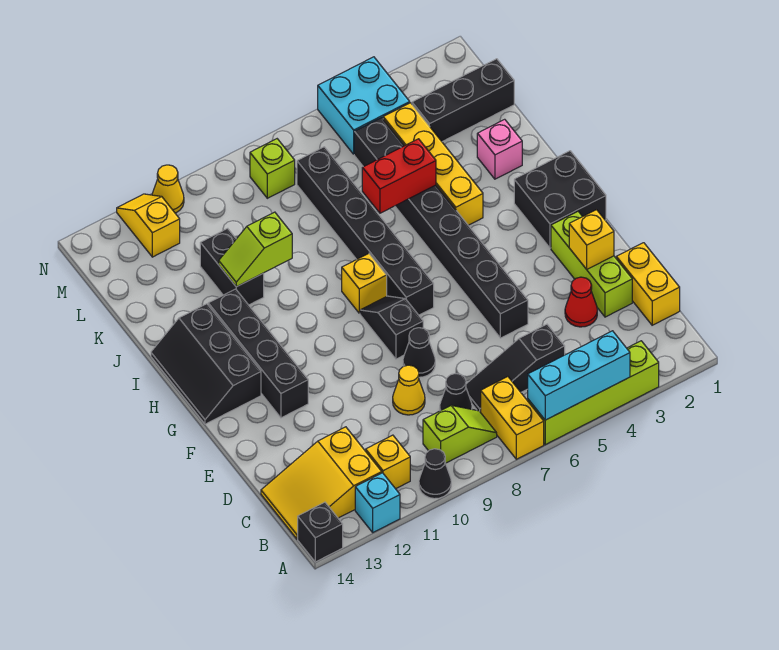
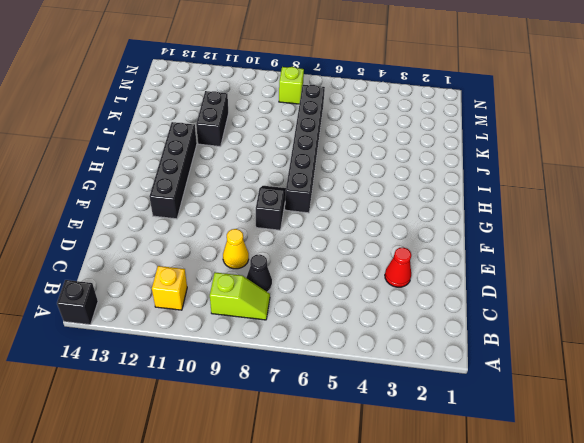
none -> lime brick A3:A6 level 1
none -> yellow brick A7:B7 level 1
none -> black cone A10 level 1
none -> cyan brick A12 level 1

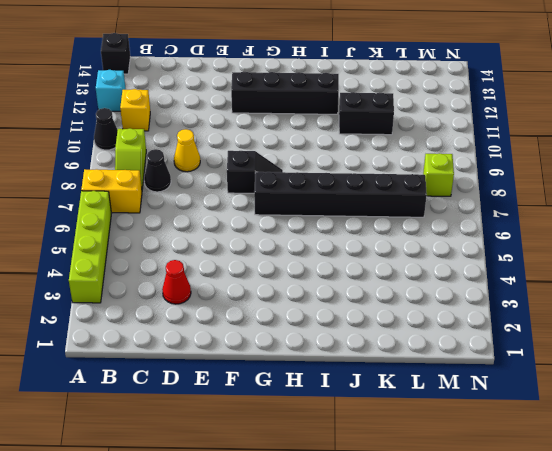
none -> yellow slope B12:C14 level 1 top 12
none -> yellow brick C1:D1 level 1
none -> black slope C5:C7 level 1 top 5
none -> lime brick D2:F2 level 1

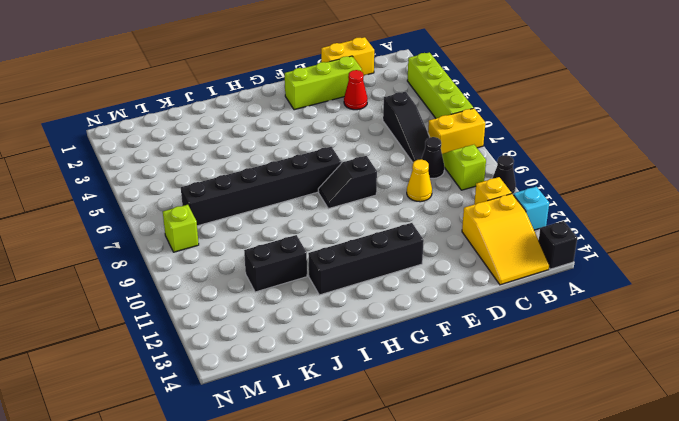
none -> black brick E5:L5 level 1
none -> black cone E8 level 1
none -> black brick G1:H2 level 1
none -> black slope G13:I14 level 1 top 13

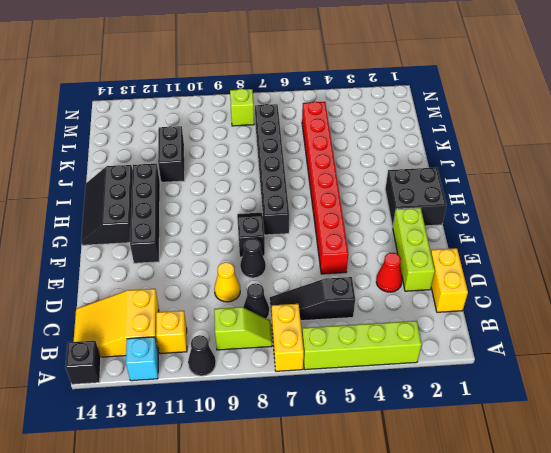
red brick E5:L5 level 1 -> black brick E5:L5 level 1
none -> yellow brick H8 level 1
none -> yellow brick I4:L4 level 1
none -> pink brick J2 level 1
none -> black brick L1:L3 level 1

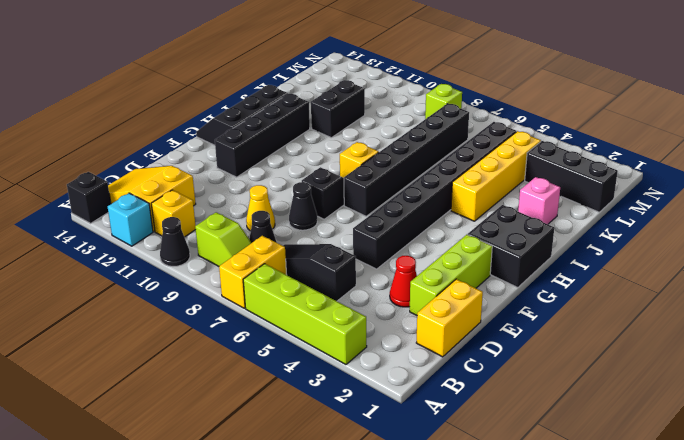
none -> cyan brick M4:N5 level 1
none -> yellow slope M12:N12 level 1 top M
none -> yellow cone N11 level 1
none -> cyan brick A4:A6 level 2

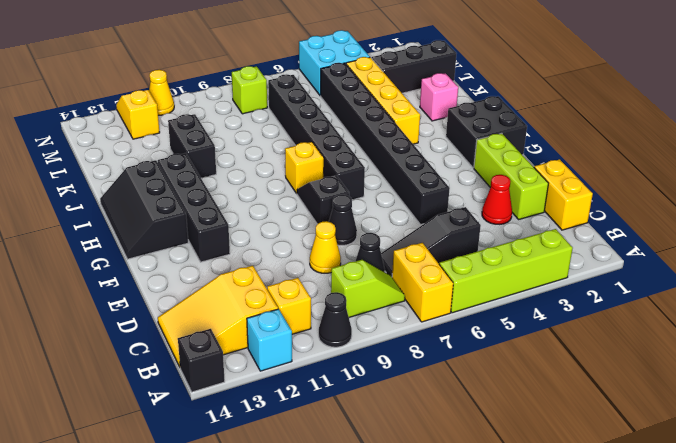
none -> cyan brick A4:A6 level 2
none -> yellow brick E2 level 2
none -> red brick J5:J6 level 2
none -> lime slope J10:J11 level 2 top 10

